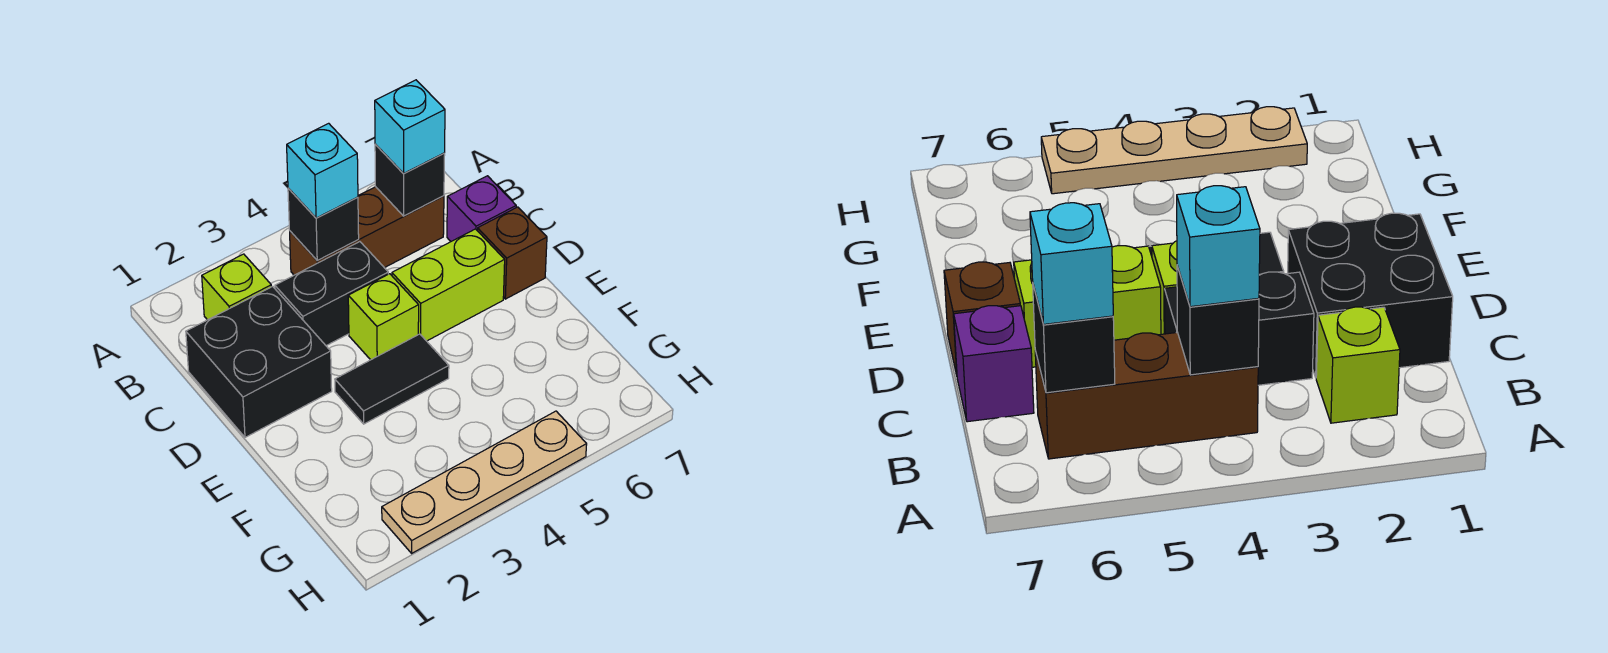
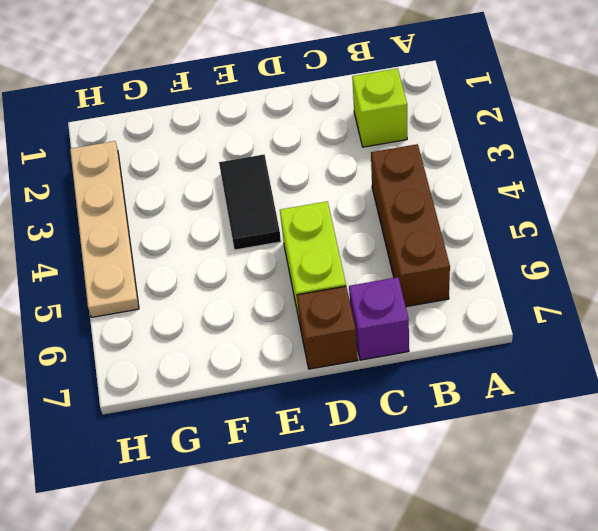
none -> black brick C1:D2 level 1
none -> black brick C3:C4 level 1
none -> lime brick D4 level 1

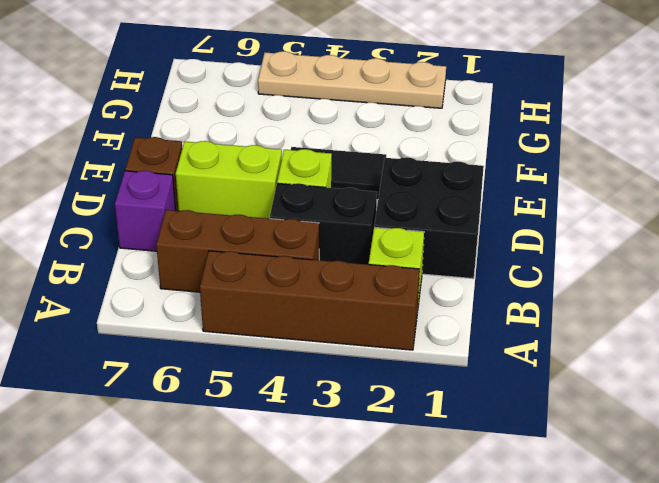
brown brick A2:A5 level 1 -> none
none -> black brick B4 level 2
none -> black brick B6 level 2
none -> cyan brick B4 level 3

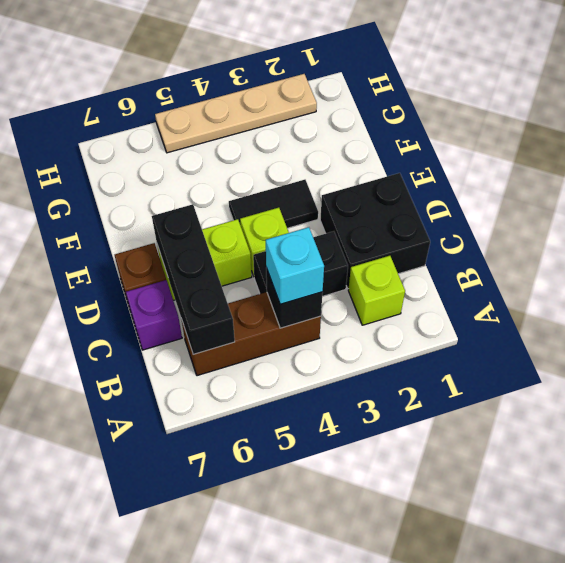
black brick B6:D6 level 2 -> black brick B6 level 2
none -> cyan brick B6 level 3

